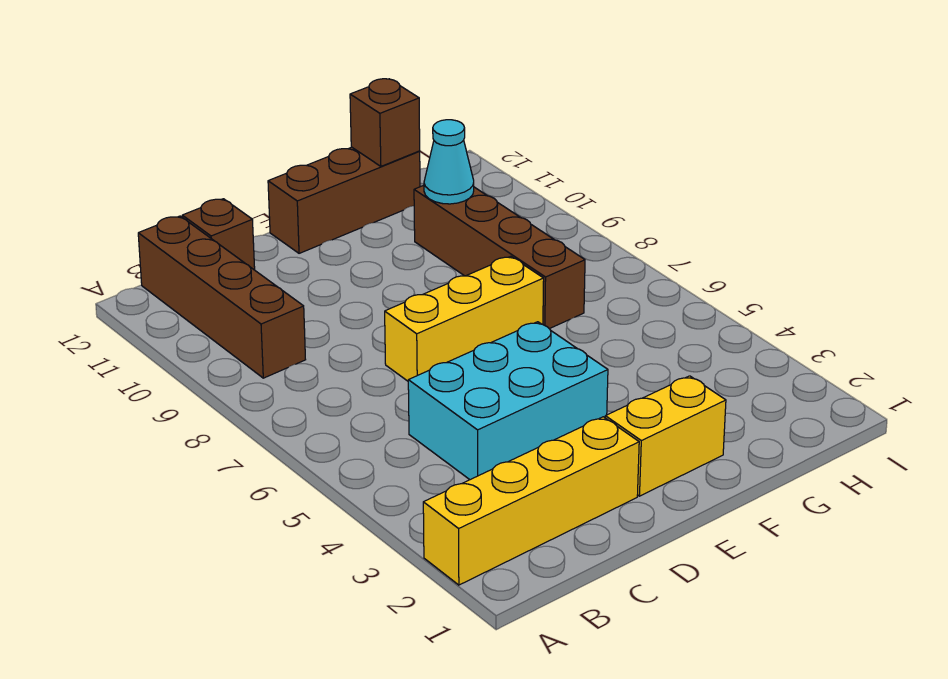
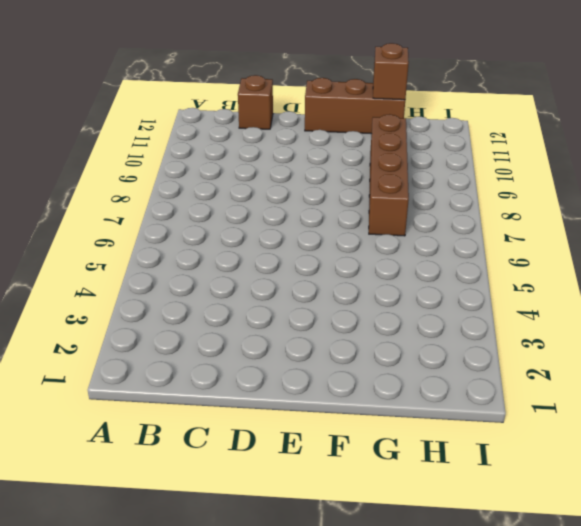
none -> yellow brick A2:D2 level 1
none -> brown brick B9:B12 level 1

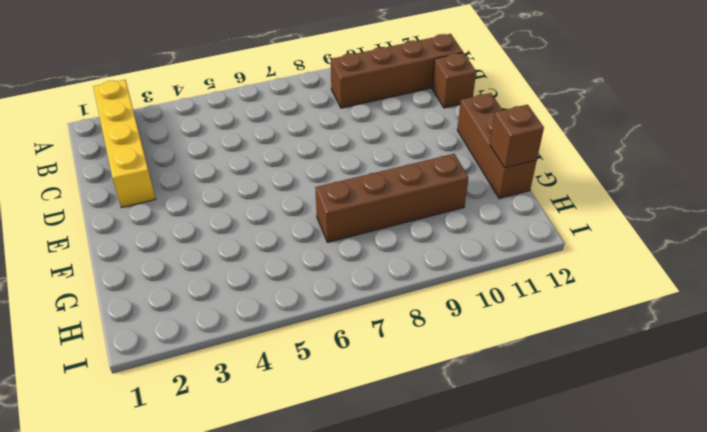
none -> cyan brick C4:E5 level 1
none -> yellow brick D7:F7 level 1

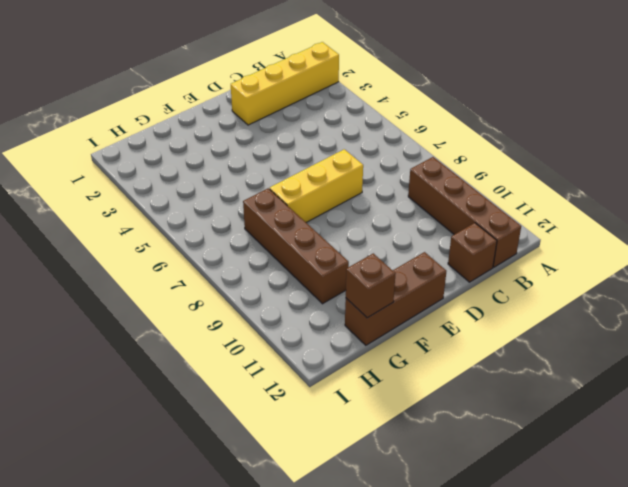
none -> cyan brick C4:E5 level 1
none -> yellow brick E2:F2 level 1

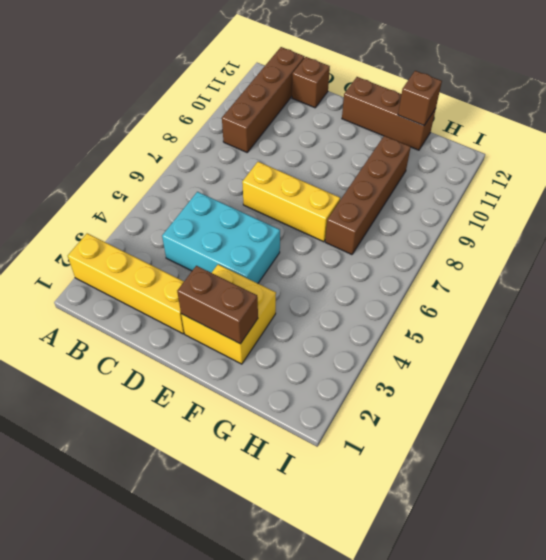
yellow brick E2:F3 level 1 -> yellow brick E2:F2 level 1
brown brick E2:F2 level 2 -> none
none -> cyan cone G10 level 2

